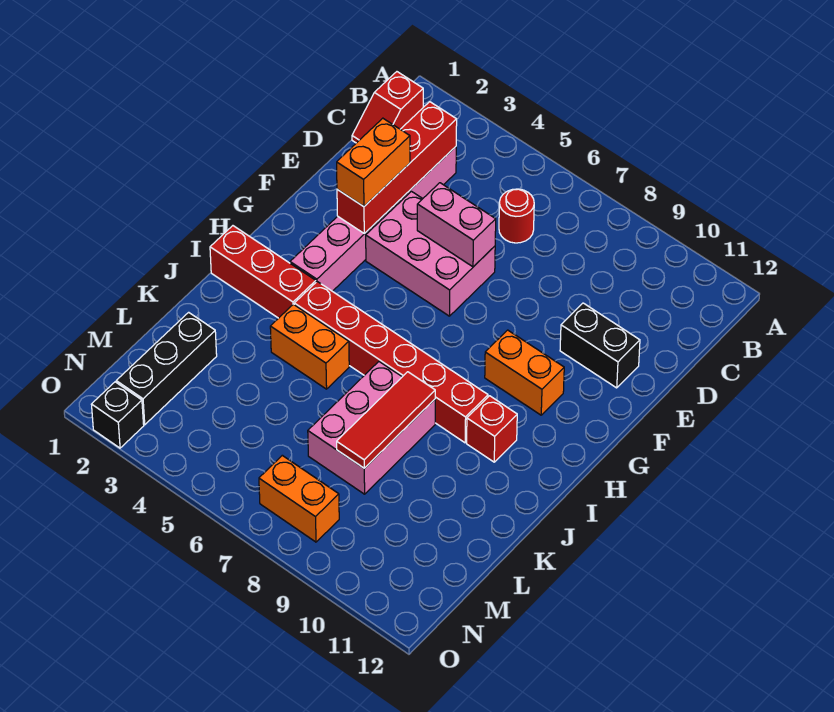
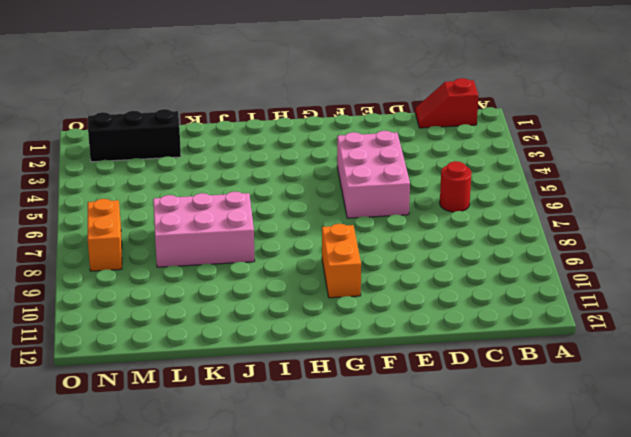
none -> pink brick C3:H3 level 1
none -> black brick E10:E11 level 1
none -> red brick I1:I3 level 1

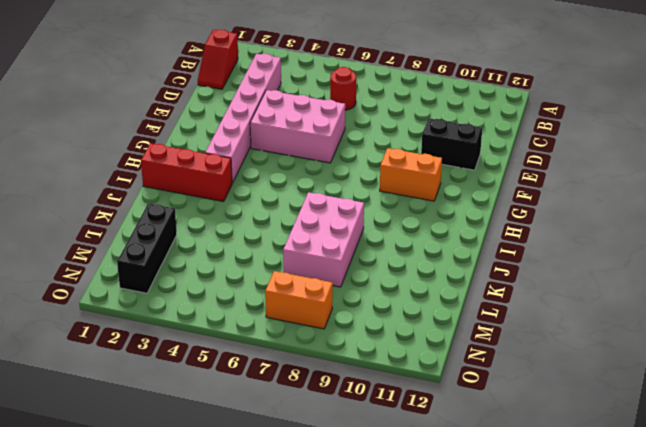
none -> red brick I4:I9 level 1
none -> red brick I10 level 1
none -> orange brick J4:J5 level 1

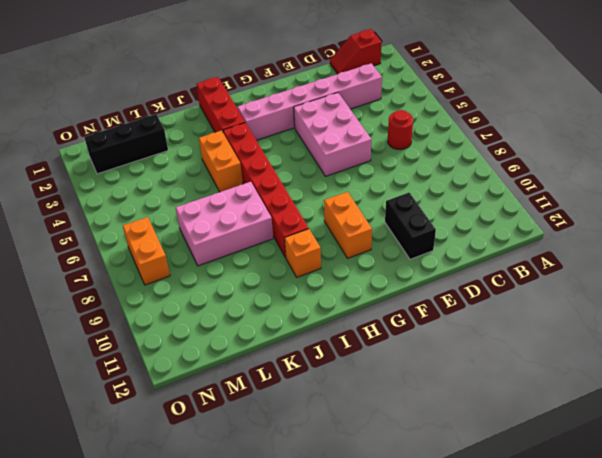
orange brick I10 level 1 -> red brick I10 level 1
none -> black brick O2 level 1
none -> red brick C3:F3 level 2
none -> pink brick E5:E6 level 2

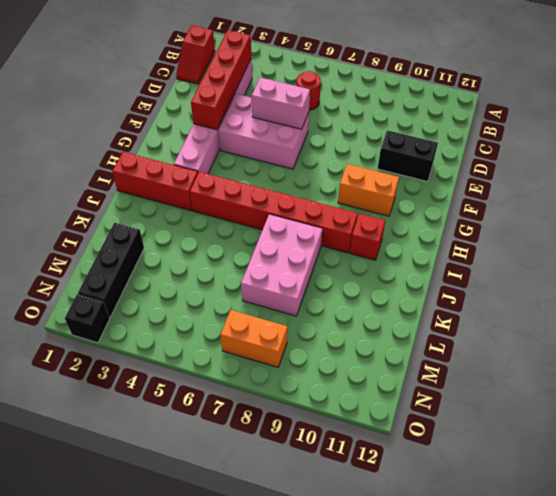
none -> orange brick J4:J5 level 1
none -> red tile J8:L8 level 2
none -> orange brick E3:F3 level 3

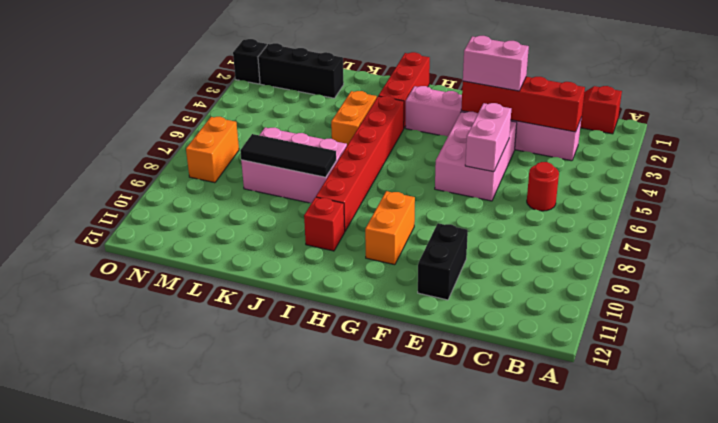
pink brick E3:F3 level 3 -> orange brick E3:F3 level 3
black tile J8:L8 level 2 -> red tile J8:L8 level 2

